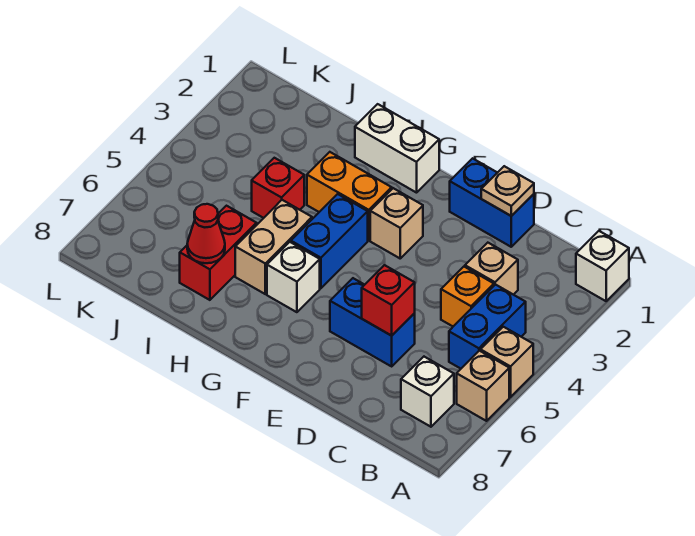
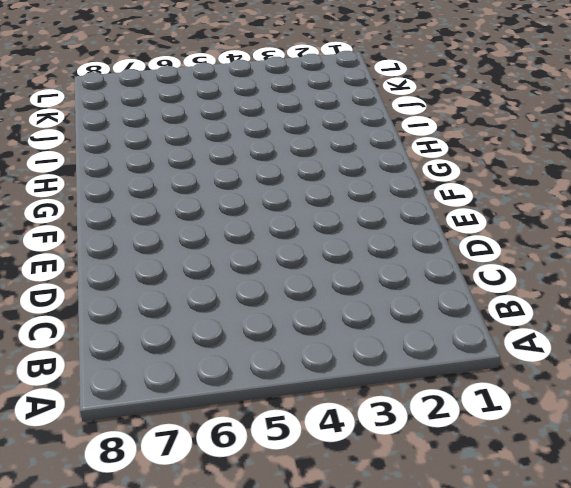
none -> white brick A1 level 1
none -> tan brick A5 level 1
none -> tan brick A6 level 1

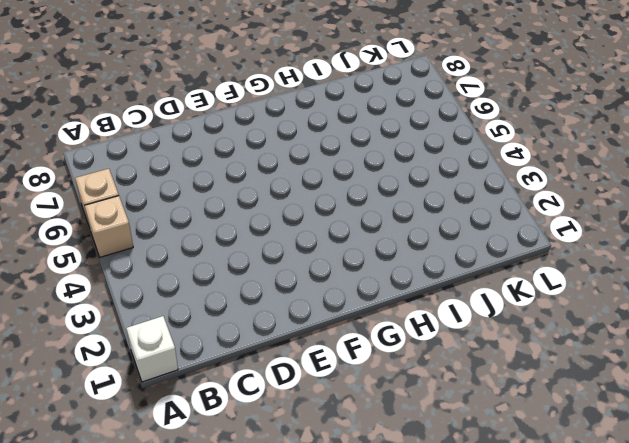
none -> blue brick B4:B5 level 1
none -> white brick B7 level 1
none -> tan brick C3 level 1

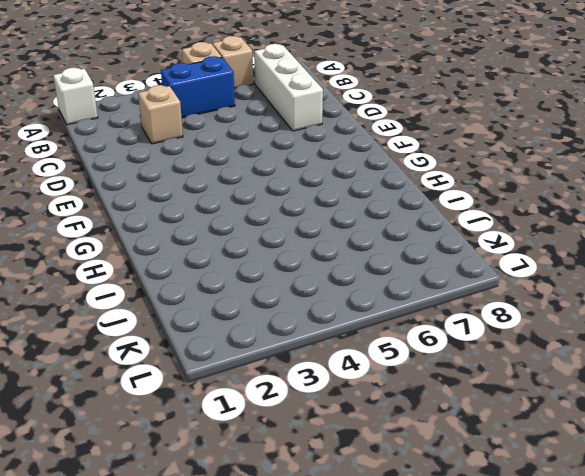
white brick B7:D7 level 1 -> white brick B7 level 1
none -> orange brick C4 level 1
none -> blue brick D1:E1 level 1
none -> blue brick D6:E6 level 1

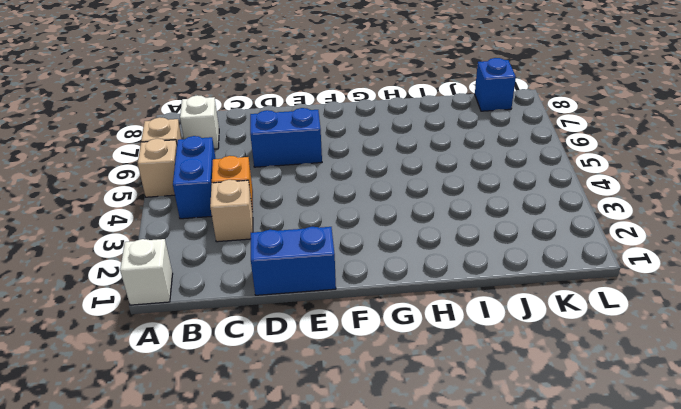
blue brick K8 level 1 -> none
none -> tan brick F3 level 1
none -> white brick G1:H1 level 1
none -> orange brick G3:H3 level 1

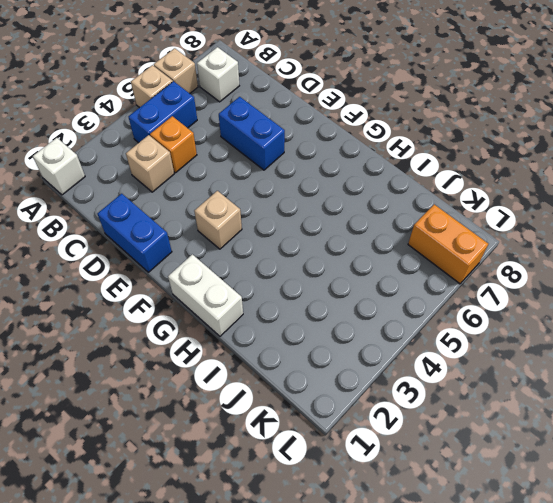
orange brick K7:L7 level 1 -> orange brick G3:H3 level 1
none -> blue brick G4:G5 level 1
none -> white brick G6 level 1
none -> tan brick H5:H6 level 1

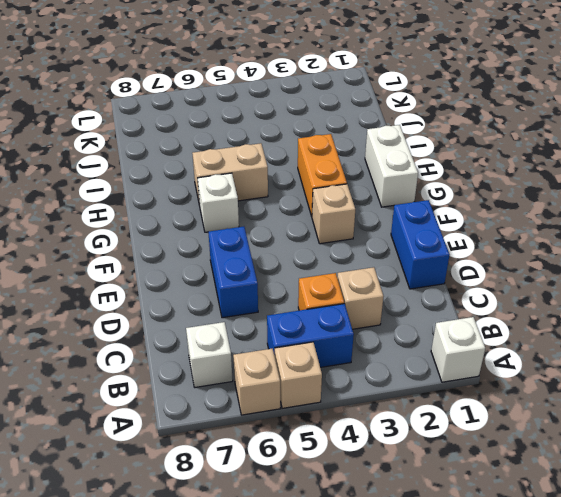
none -> blue brick G4:G5 level 1
none -> red brick I4 level 1
none -> red brick I6:I7 level 1

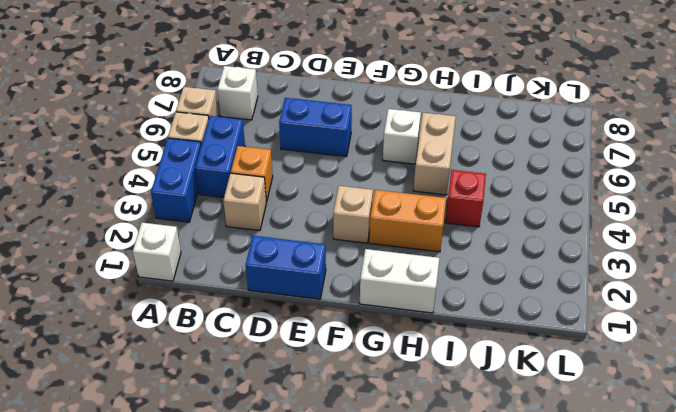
blue brick A3:A4 level 1 -> blue brick G4:G5 level 1
none -> red brick I6:I7 level 1
none -> tan plate D1 level 2
none -> red brick D6 level 2

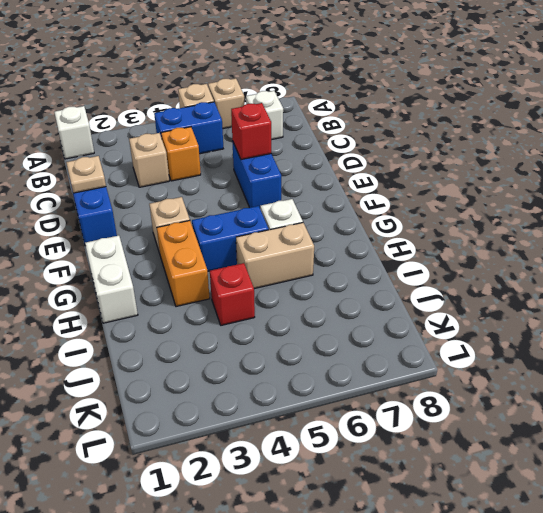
none -> red brick I6:I7 level 1
none -> red cone I7 level 2

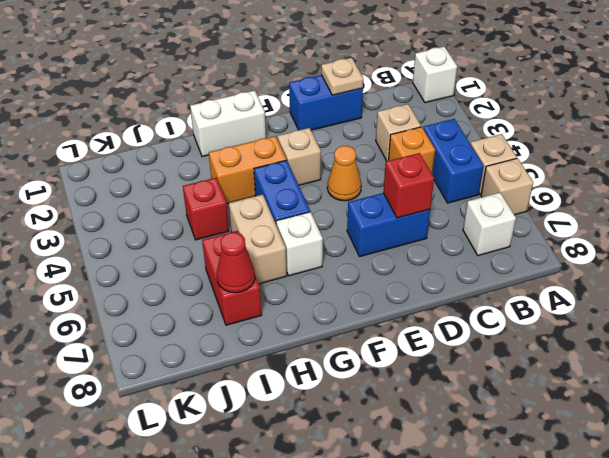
orange cone E4 level 1 -> none

